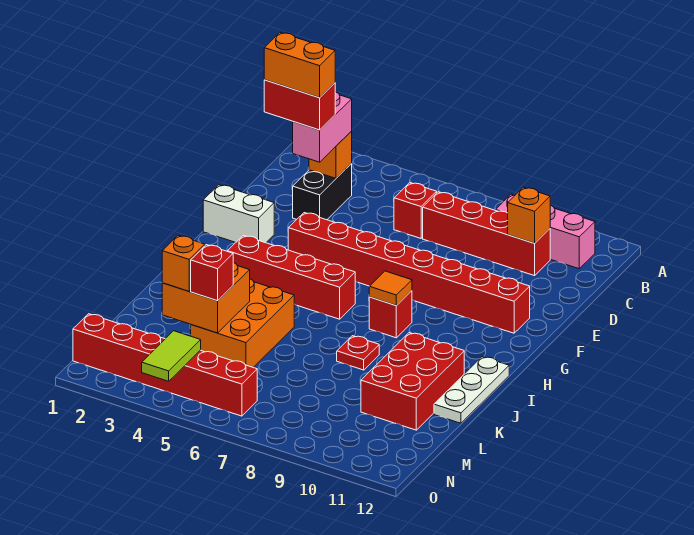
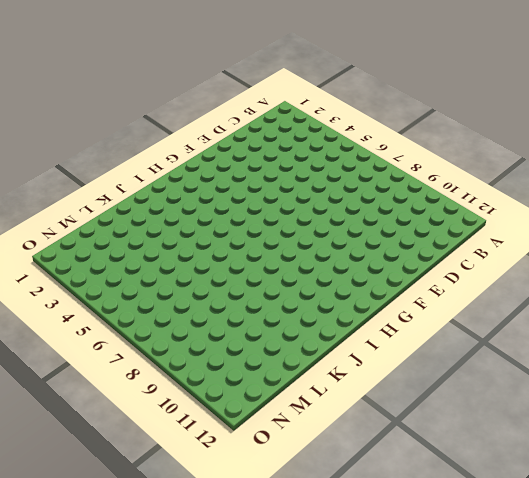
none -> pink brick B9:B11 level 1
none -> black brick C3:D3 level 1
none -> red brick C6 level 1

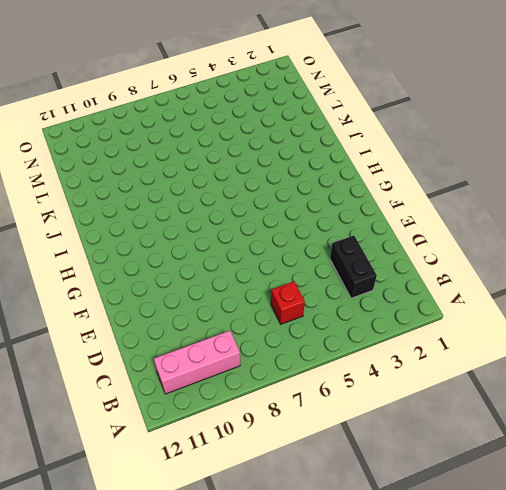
none -> red brick C7:C10 level 1
none -> white brick F1:F2 level 1
none -> red brick F4:F11 level 1

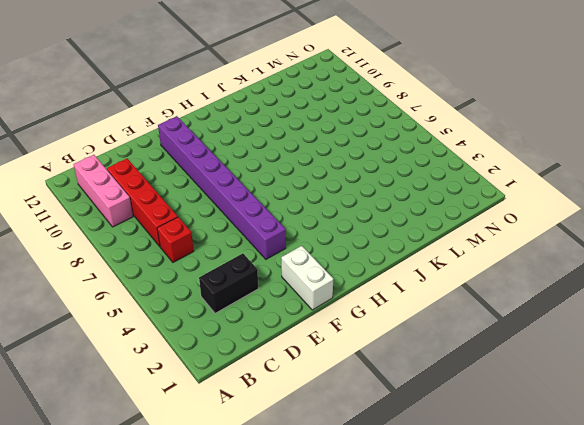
purple brick F4:F11 level 1 -> red brick F4:F11 level 1
none -> red brick H3:H6 level 1
none -> red brick H8 level 1
none -> white plate I12:K12 level 1

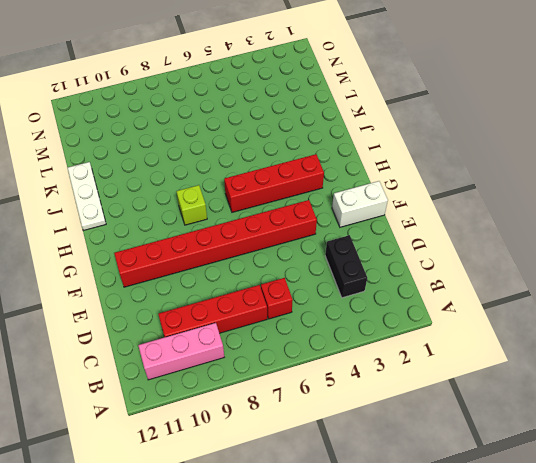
lime brick H8 level 1 -> red brick H8 level 1
none -> orange brick J4:L5 level 1
none -> red plate J8 level 1
none -> red brick J10:L11 level 1

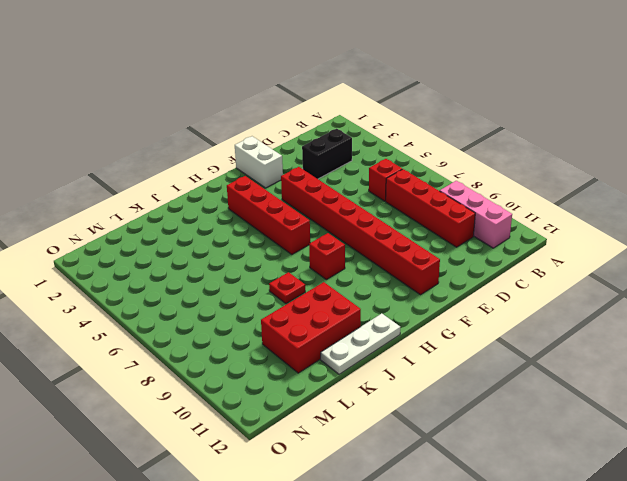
none -> orange brick J4:L5 level 1
none -> red brick N1:N6 level 1
none -> orange brick C3 level 2

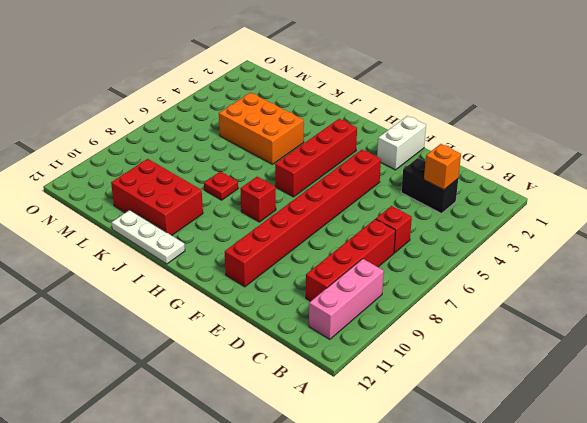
none -> red brick N1:N6 level 1
none -> orange brick C10 level 2
none -> orange tile H8 level 2

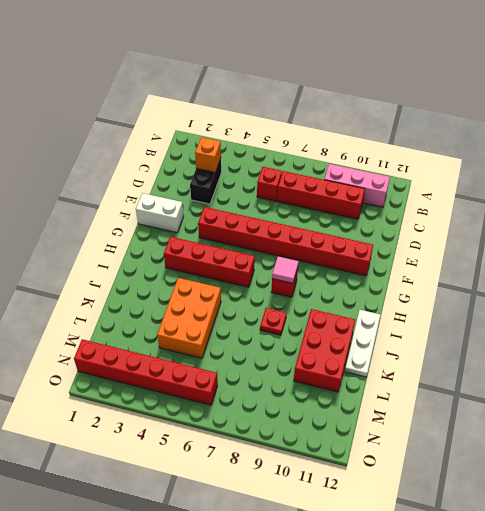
pink tile H8 level 2 -> orange tile H8 level 2
none -> orange brick C10 level 2
none -> orange brick K3:L4 level 2
none -> lime tile N4:O4 level 2

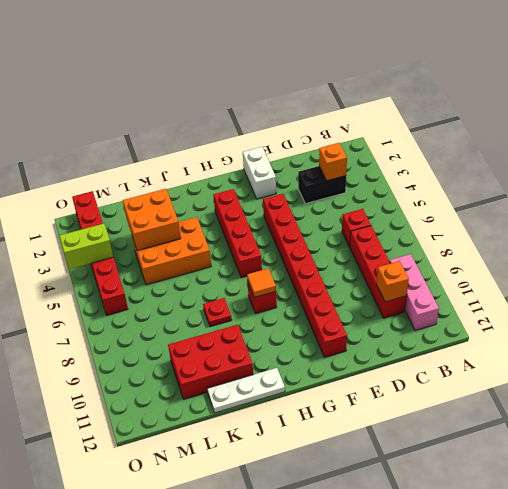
lime brick N4:O4 level 2 -> lime tile N4:O4 level 2
none -> pink brick C3:D3 level 3
none -> orange brick L3 level 3
none -> red brick L4 level 3

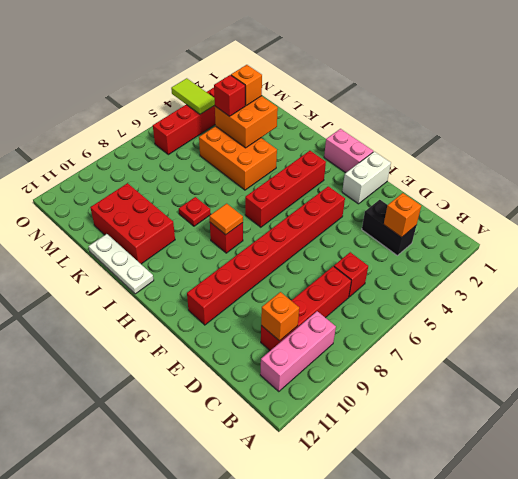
pink brick G1:H1 level 1 -> pink brick C3:D3 level 3
none -> red brick D2:D3 level 4
none -> orange brick D2:D3 level 5

